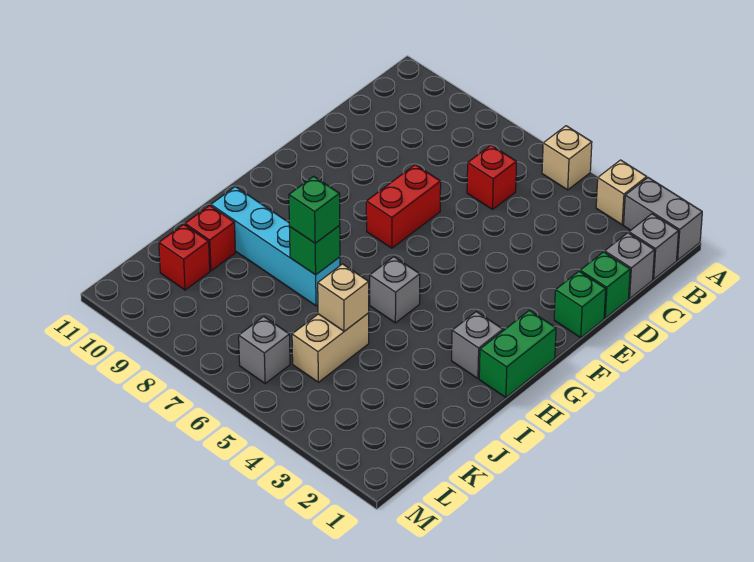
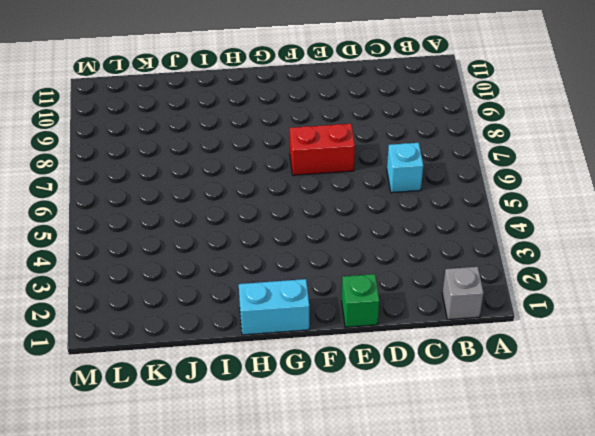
cyan brick C6 level 1 -> red brick C6 level 1
cyan brick G1:H1 level 1 -> green brick G1:H1 level 1
none -> grey brick A1:A2 level 1
none -> tan brick A3 level 1
none -> tan brick A5 level 1

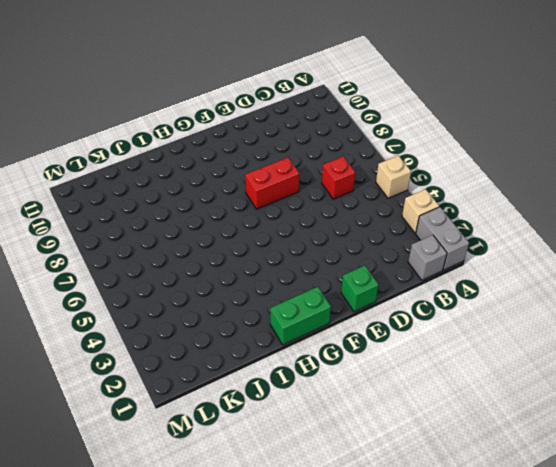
none -> grey brick C1 level 1
none -> green brick D1 level 1
none -> grey brick H2 level 1

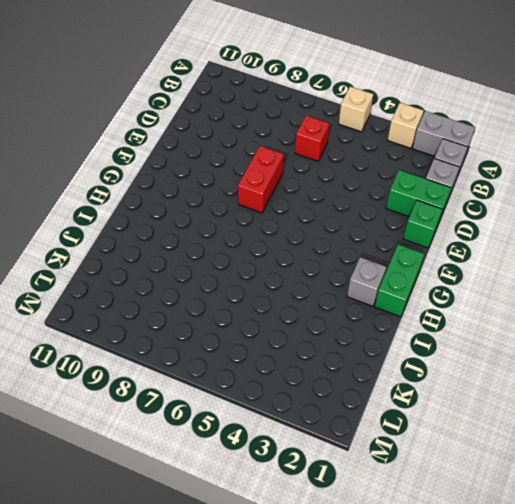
green brick D1:D2 level 1 -> green brick D1 level 1
none -> grey brick H5 level 1
none -> cyan brick I7:I10 level 1
none -> tan brick J5:K5 level 1

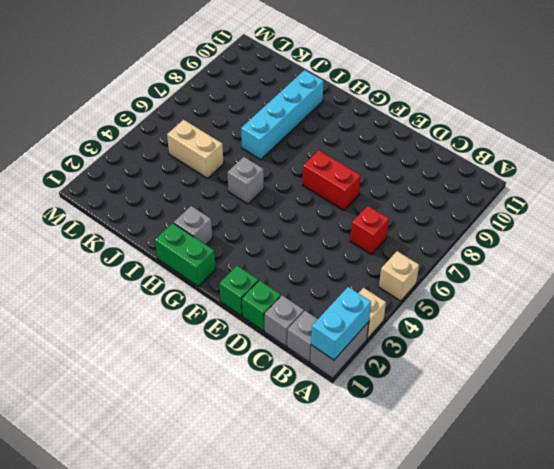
cyan brick A1:A2 level 2 -> none
none -> red brick J10 level 1
none -> red brick K10 level 1
none -> grey brick L6 level 1

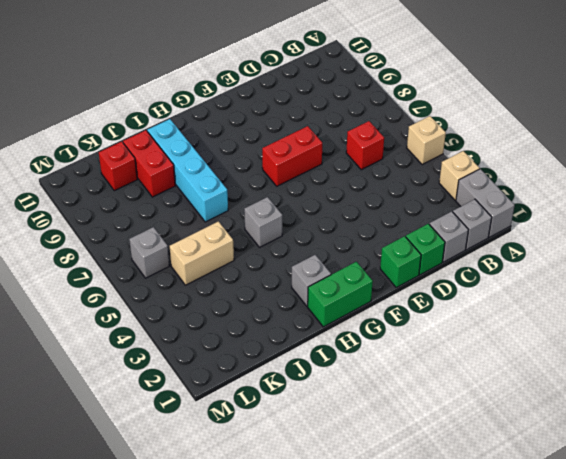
red brick J9:J10 level 1 -> red brick J10 level 1
none -> green brick I7 level 2
none -> tan brick J5 level 2
none -> green brick I7 level 3

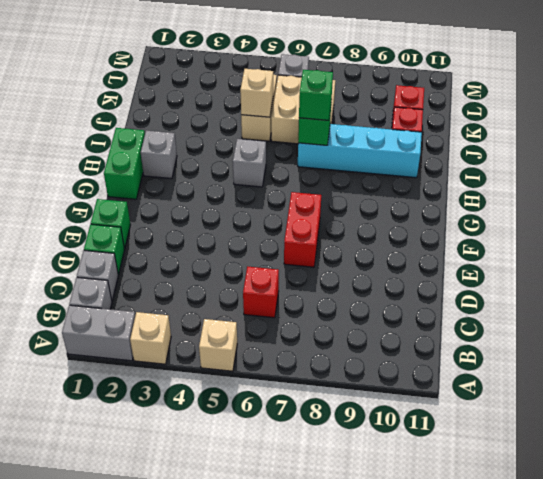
tan brick J6:K7 level 1 -> none

